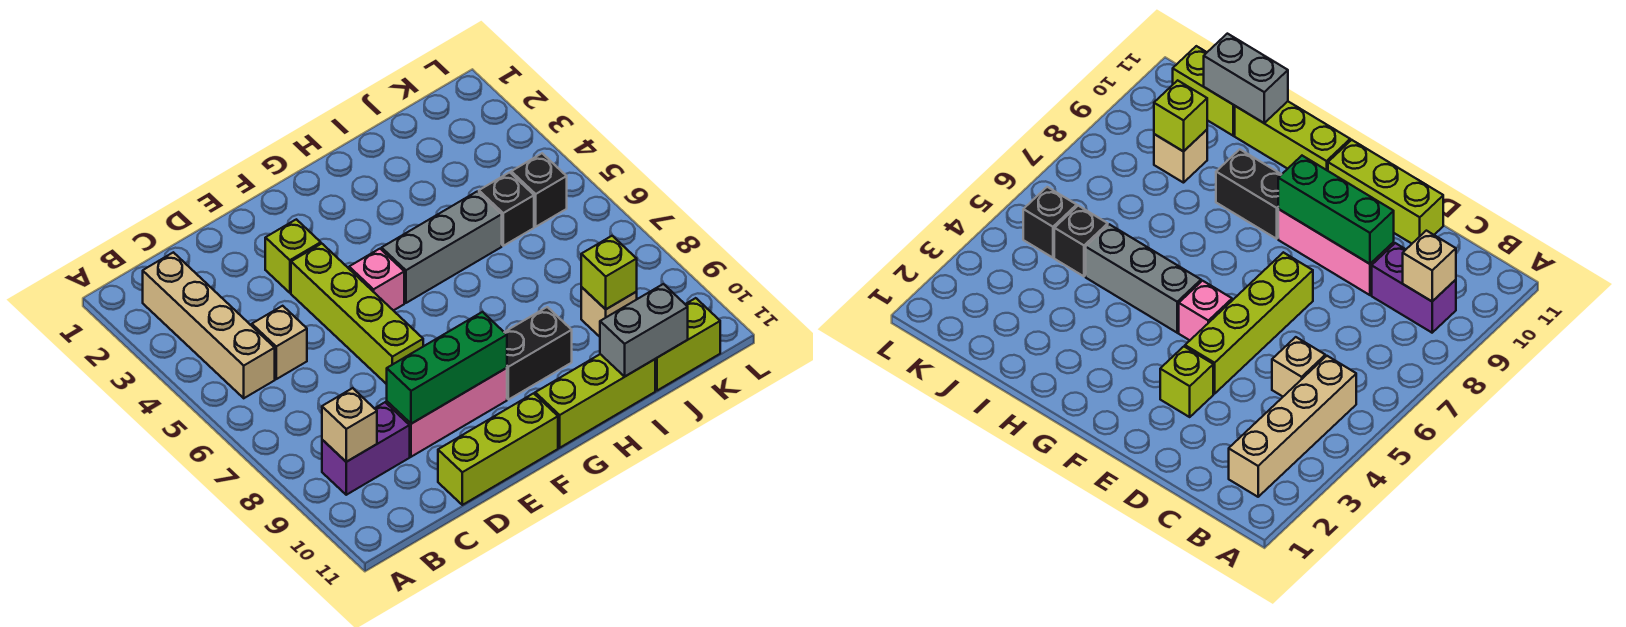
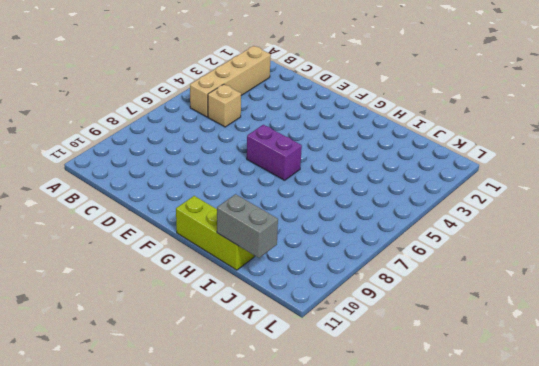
purple brick F6:G6 level 1 -> purple brick B9:C9 level 1
none -> pink brick D9:F9 level 1
none -> lime brick D11:F11 level 1
none -> lime brick E3 level 1

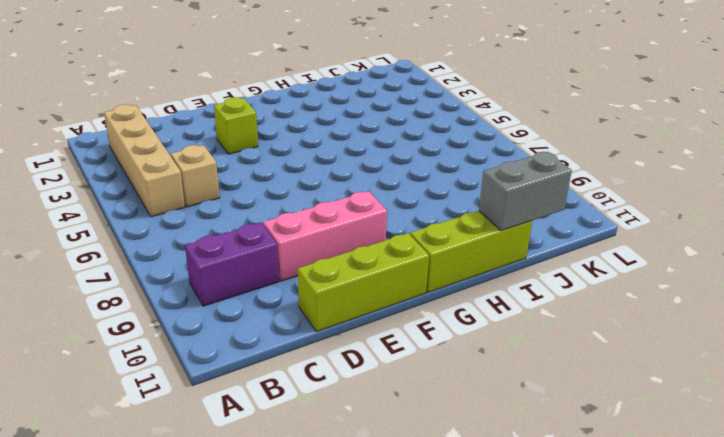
none -> lime brick E4:E7 level 1
none -> pink brick F5 level 1
none -> grey brick G5:I5 level 1

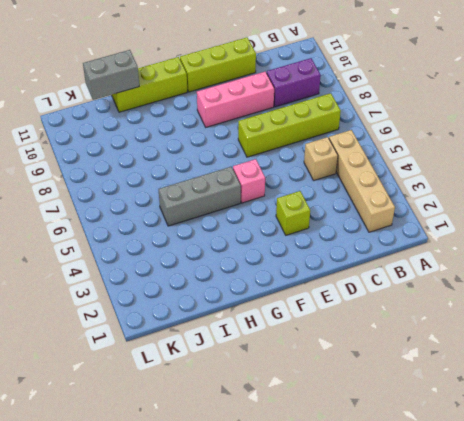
lime brick B7:E7 level 1 -> lime brick E4:E7 level 1
none -> black brick G9:H9 level 1
none -> black brick J5 level 1
none -> tan brick J9 level 1

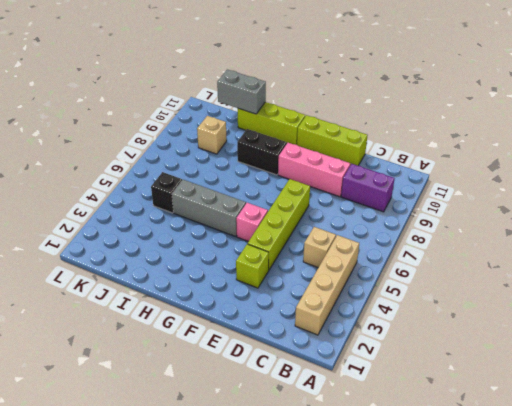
none -> lime brick J11:K11 level 1
none -> black brick K5 level 1
none -> tan brick B9 level 2

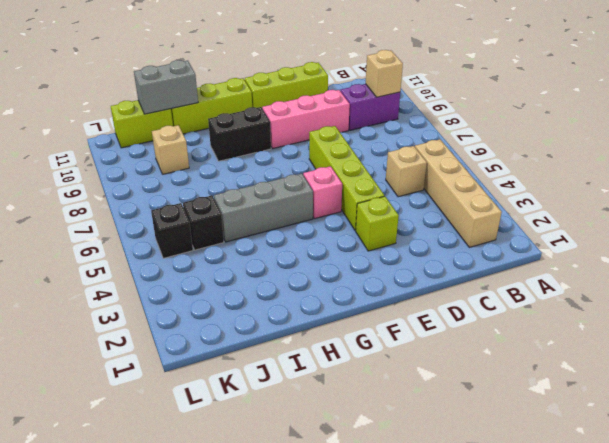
none -> green brick D9:F9 level 2
none -> lime brick J9 level 2

